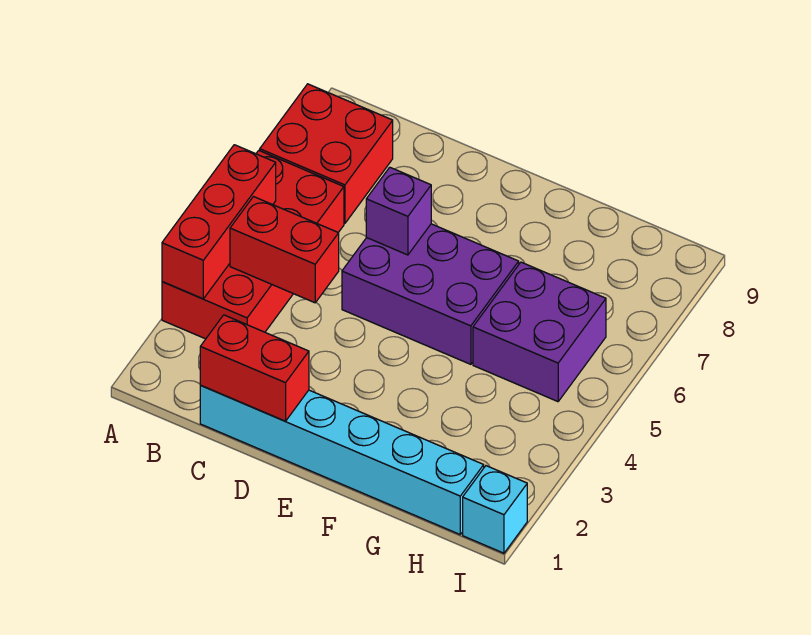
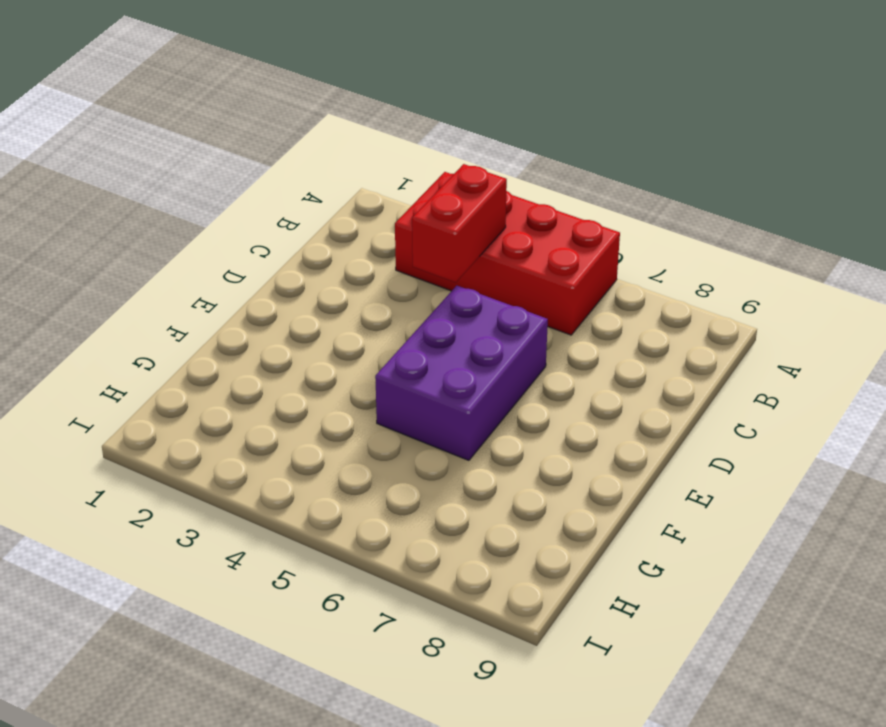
none -> red brick A7:B8 level 1
none -> cyan brick C1:H1 level 1

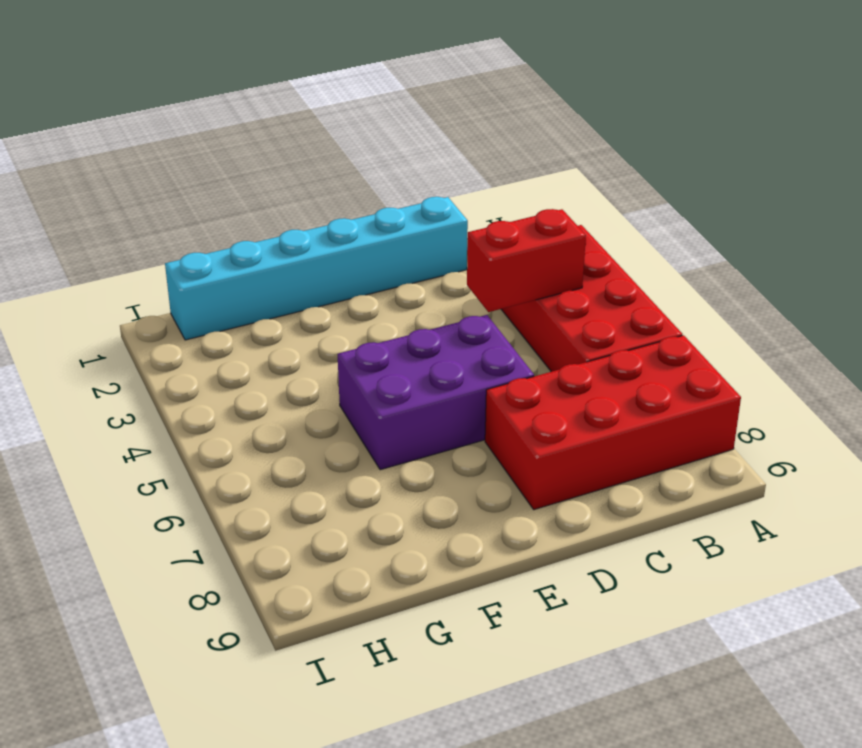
red brick A7:D8 level 1 -> red brick A7:B8 level 1
none -> purple brick G5:H6 level 1
none -> cyan brick I1 level 1

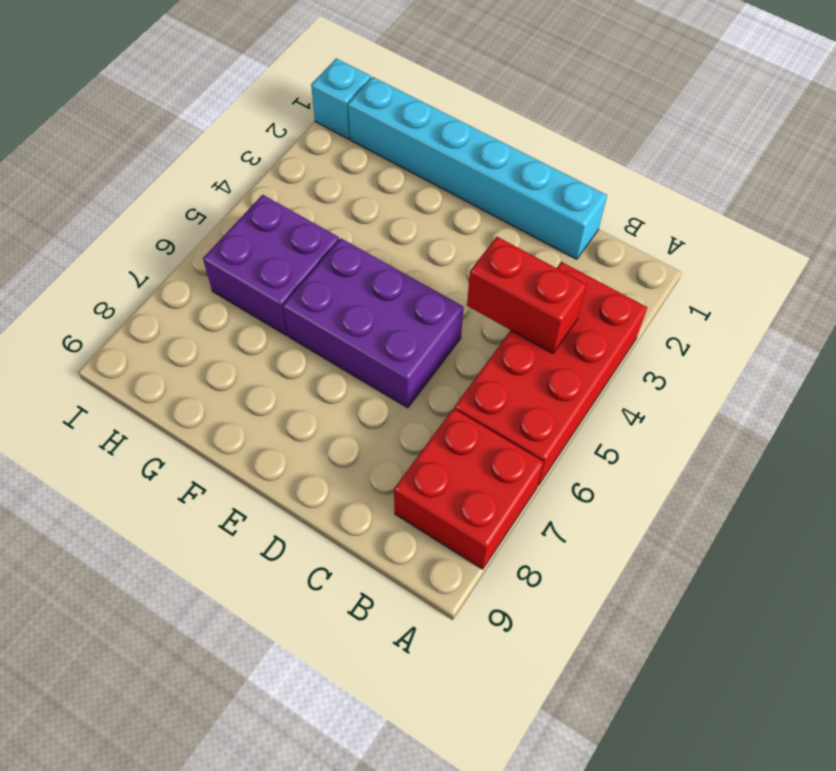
none -> red brick A3:A5 level 2
none -> red brick C1:D1 level 2

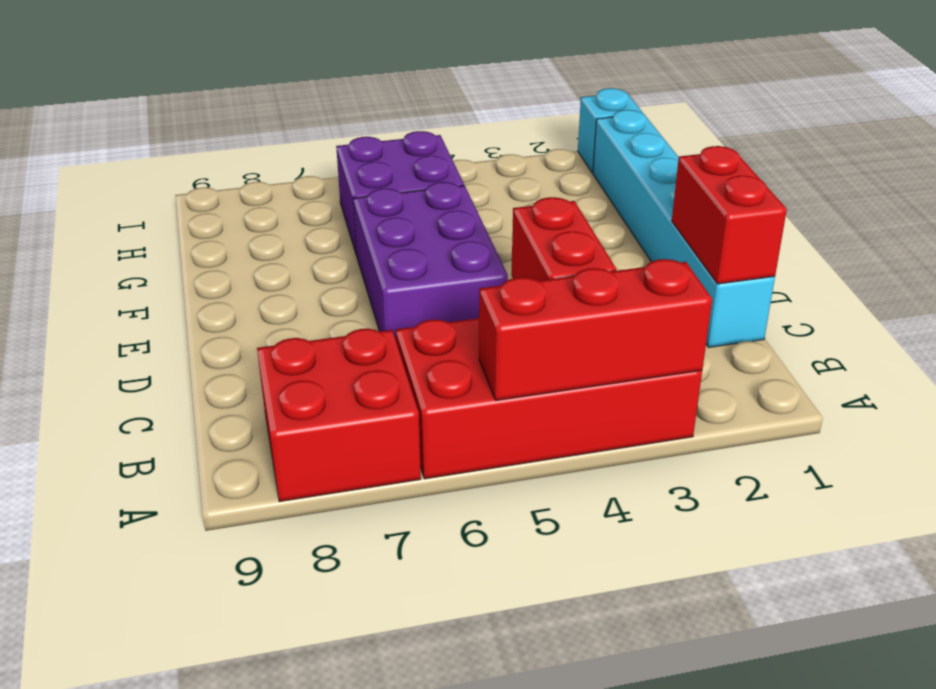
none -> purple brick D6 level 2

